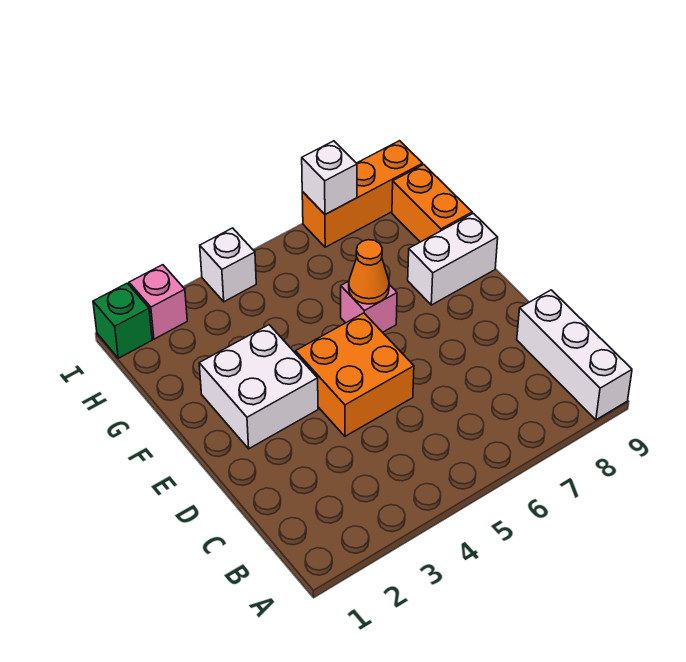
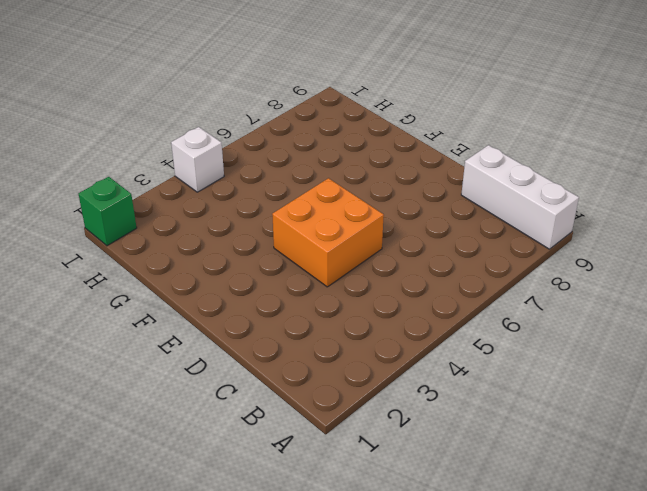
none -> white brick E2:F3 level 1
none -> pink brick F6 level 1
none -> white brick F8:F9 level 1

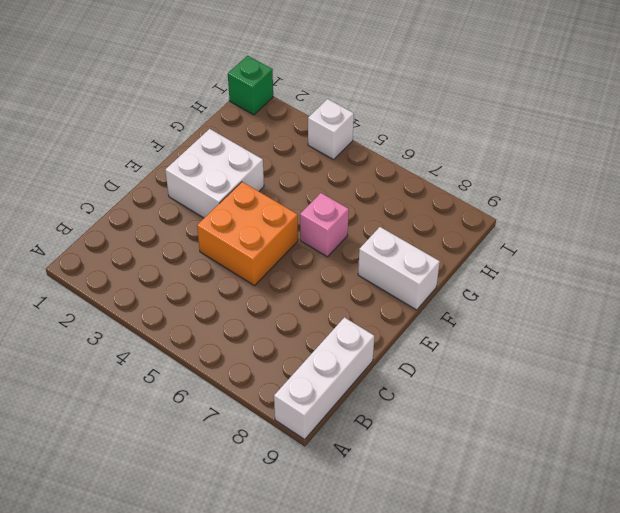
none -> orange brick G9:H9 level 1
none -> pink brick I2 level 1
none -> orange brick I7:I9 level 1

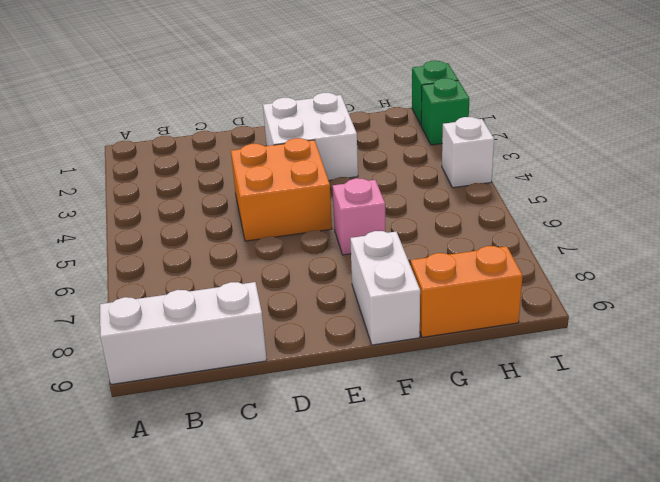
green brick I2 level 1 -> pink brick I2 level 1
none -> orange brick I7:I9 level 1
none -> orange cone F6 level 2
none -> white brick I7 level 2

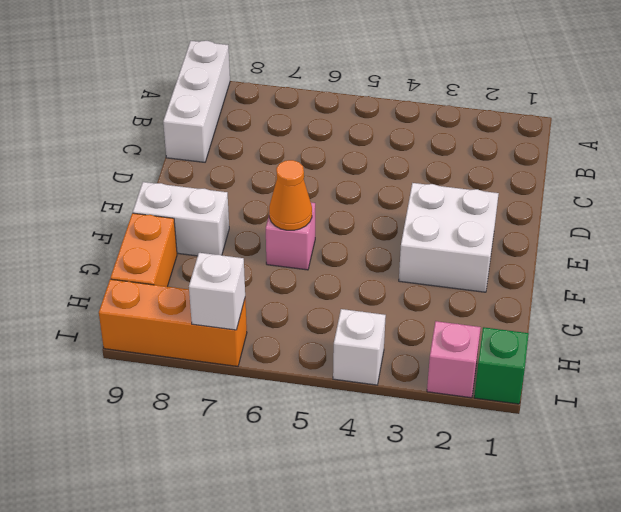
none -> orange brick D4:E5 level 1

